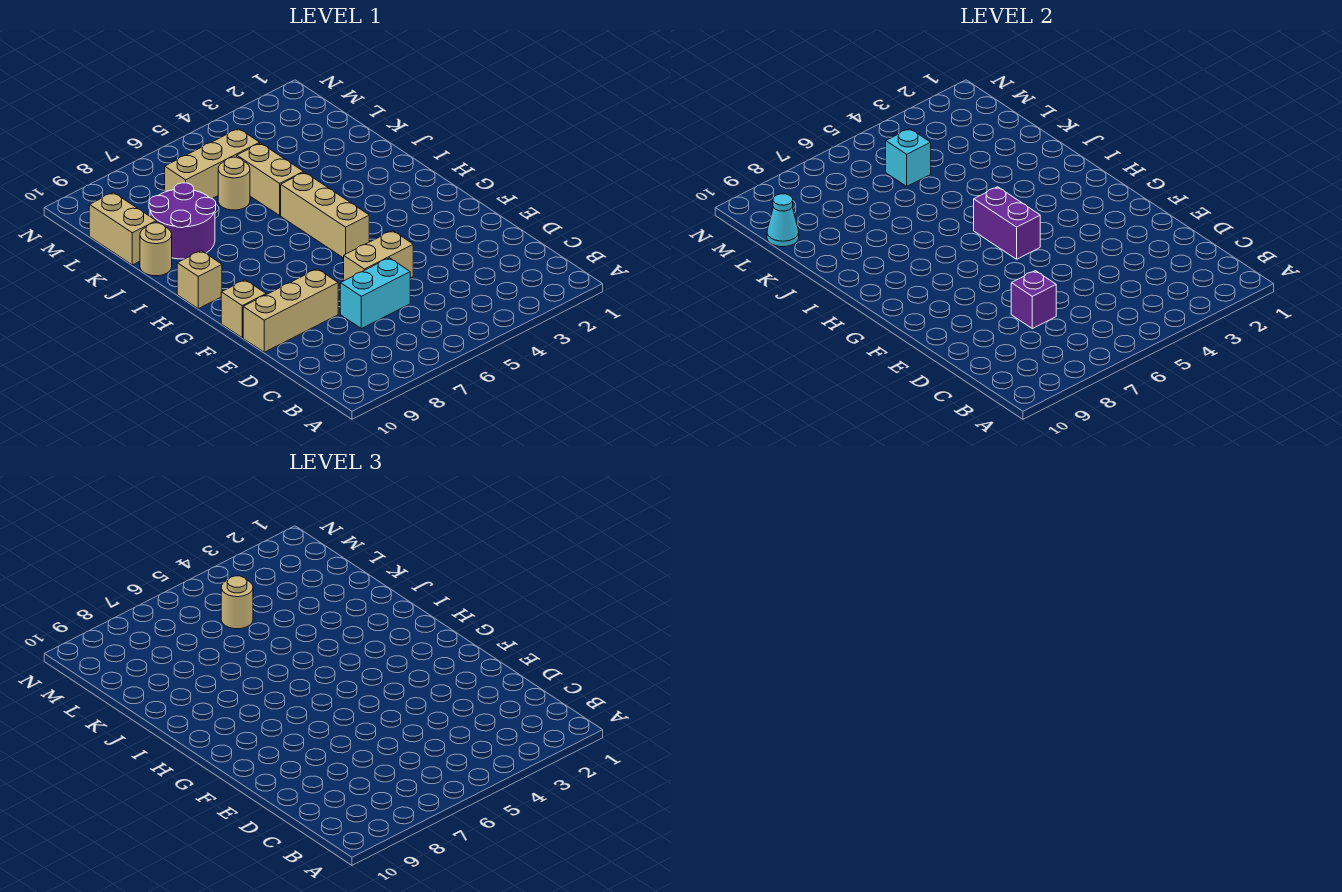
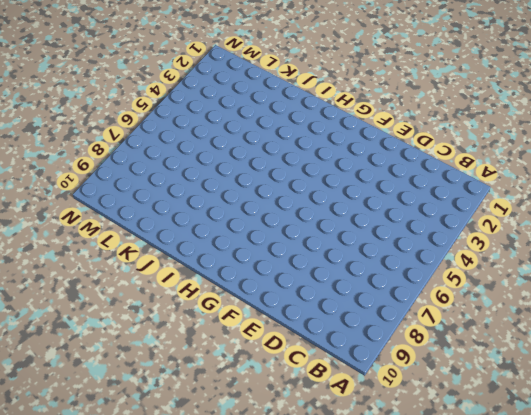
none -> cyan brick D6:D7 level 1
none -> tan brick E5:E6 level 1
none -> tan brick E8:E10 level 1

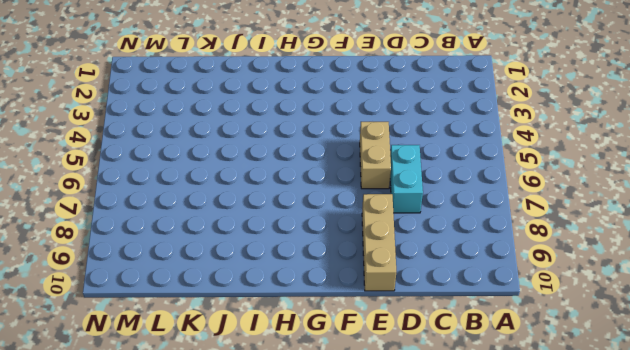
none -> tan brick F10 level 1
none -> tan brick G5:I5 level 1
none -> tan brick H10 level 1

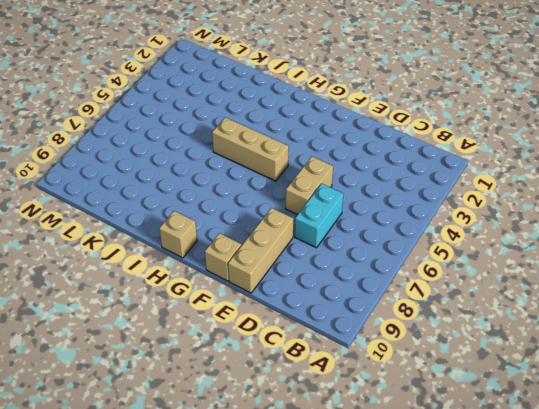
none -> tan brick J5:K5 level 1
none -> purple round brick J8:K9 level 1
none -> tan round brick J10 level 1

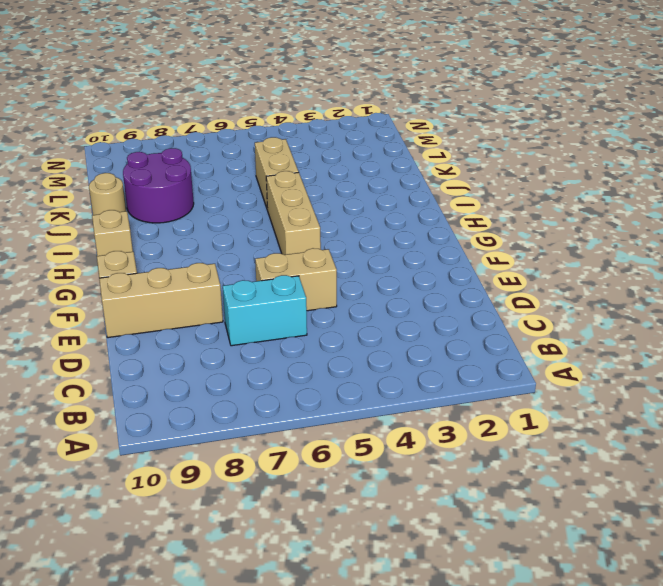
none -> tan round brick K6 level 1
none -> tan brick K10:L10 level 1
none -> tan brick L5:L7 level 1

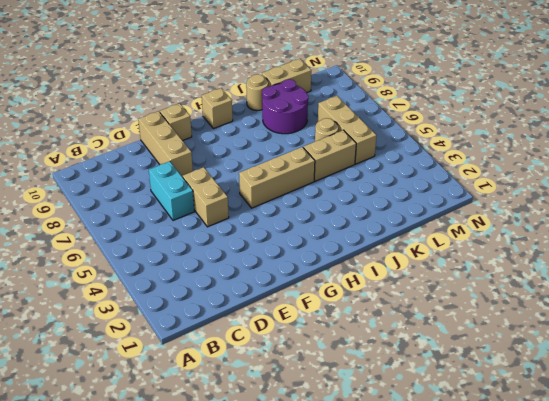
none -> purple brick D7 level 2
none -> purple brick G5:H5 level 2
none -> cyan brick L5 level 2

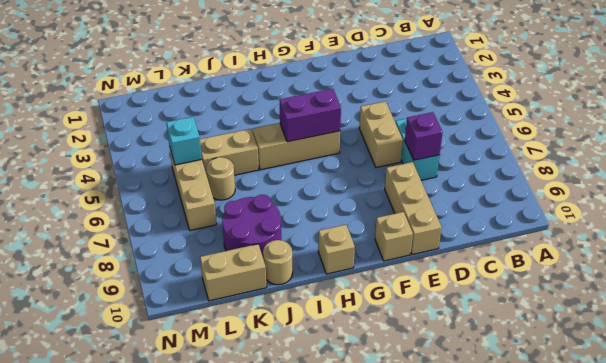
none -> cyan cone L10 level 2
none -> tan round brick L5 level 3

